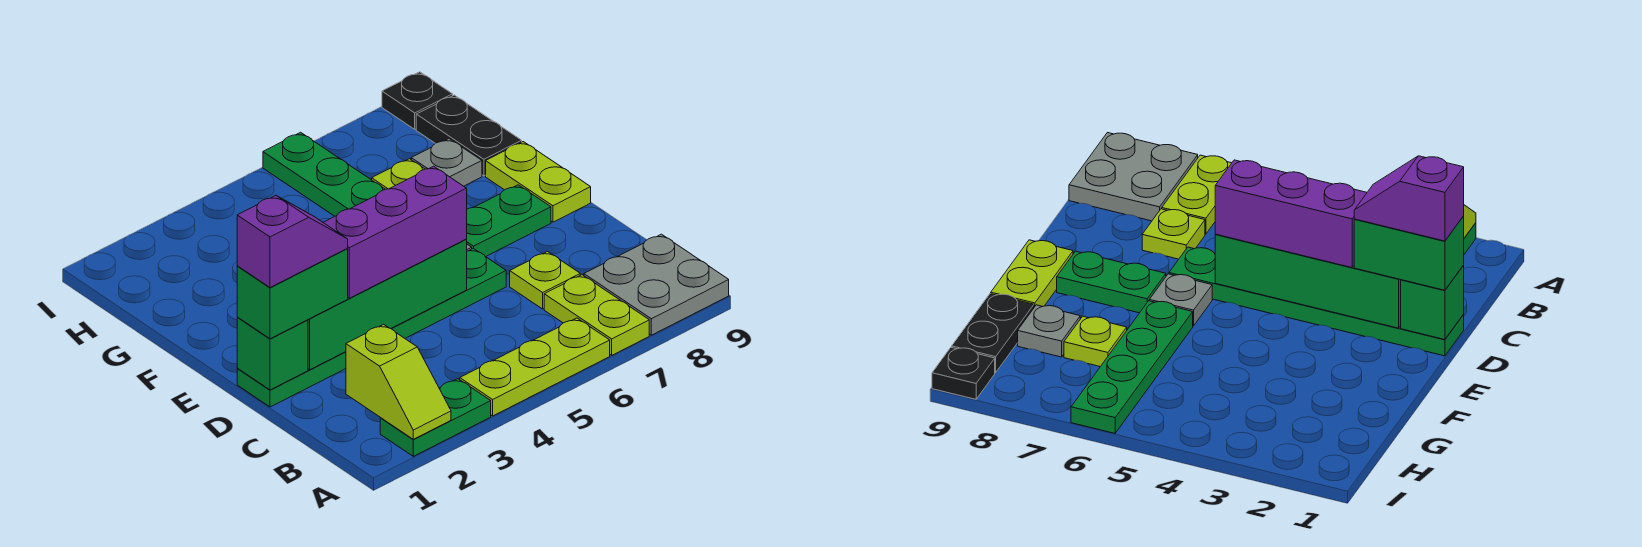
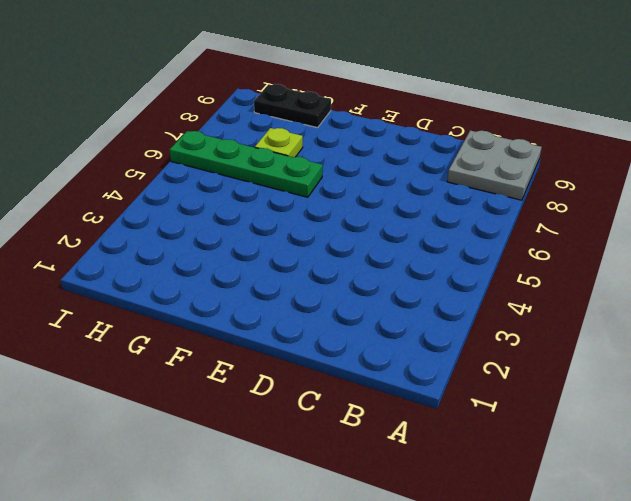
none -> green plate A2:A3 level 1
none -> lime plate A4:A6 level 1
none -> lime plate A7:B7 level 1

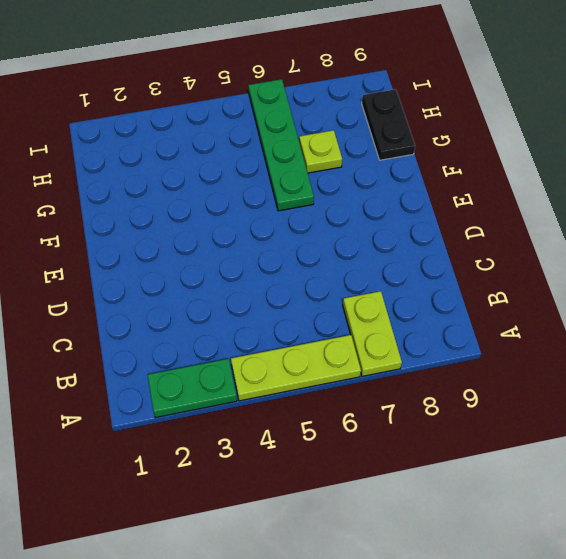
none -> grey plate A8:B9 level 1
none -> lime plate C7 level 1
none -> green plate D1:D6 level 1

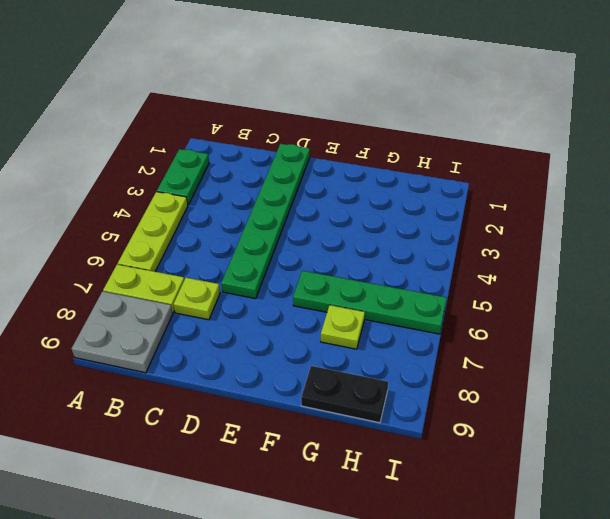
none -> grey plate E6 level 1
none -> green plate E7:E8 level 1
none -> lime plate E9:F9 level 1

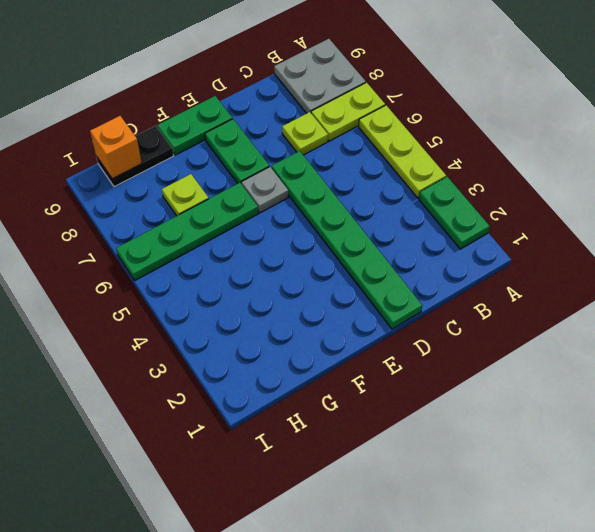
green plate E9:F9 level 1 -> lime plate E9:F9 level 1
orange brick H9 level 2 -> none
none -> grey plate G8 level 1
none -> black plate I9 level 1
none -> lime slope A2:B2 level 2 top B

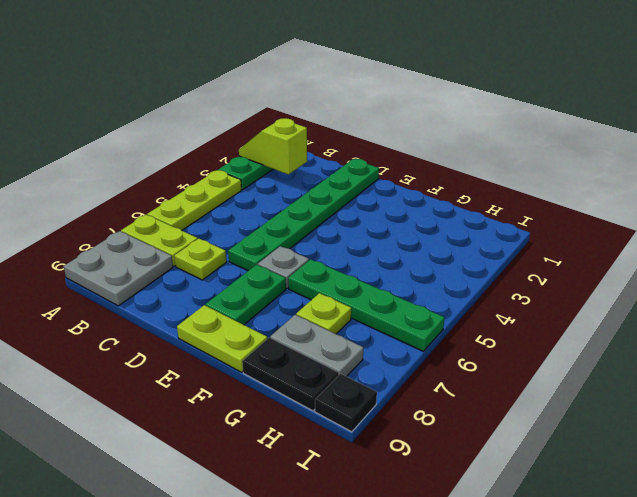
grey plate G8:H8 level 1 -> grey plate G8 level 1
none -> green brick D1 level 2
none -> green brick D2:D5 level 2
none -> green brick D1:D2 level 3

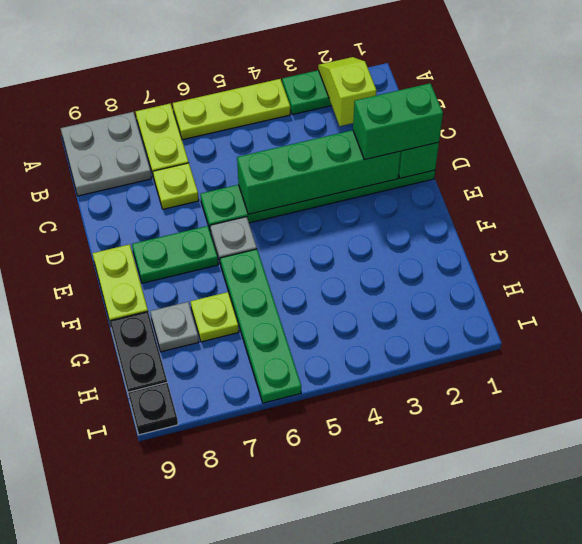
none -> purple brick D3:D5 level 3
none -> purple slope D1:D2 level 4 top 1

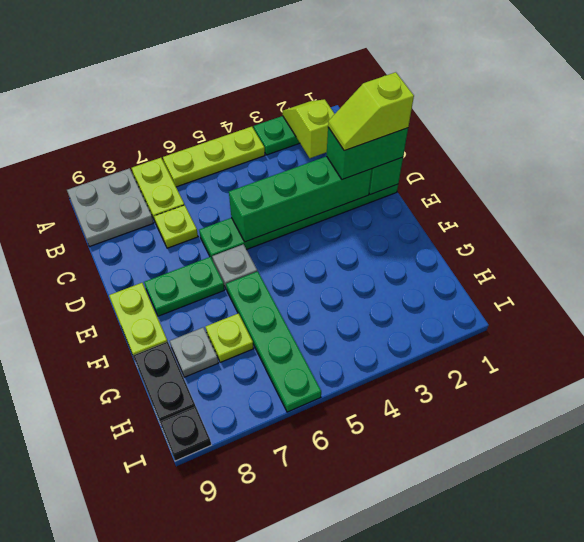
lime slope D1:D2 level 4 top 1 -> purple slope D1:D2 level 4 top 1
none -> purple brick D3:D5 level 3

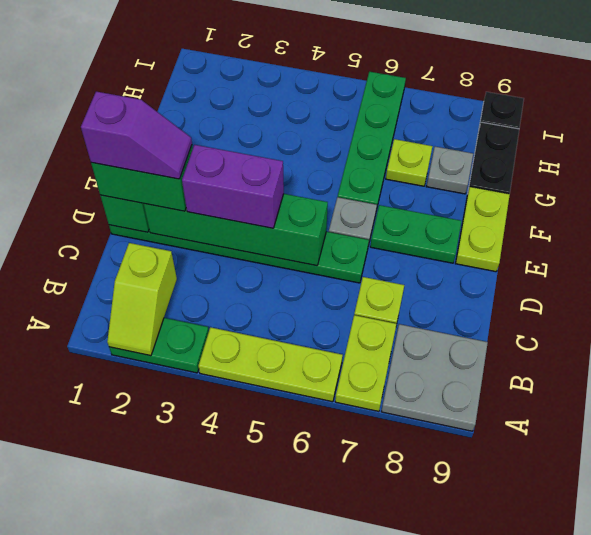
purple brick D3:D4 level 3 -> purple brick D3:D5 level 3

